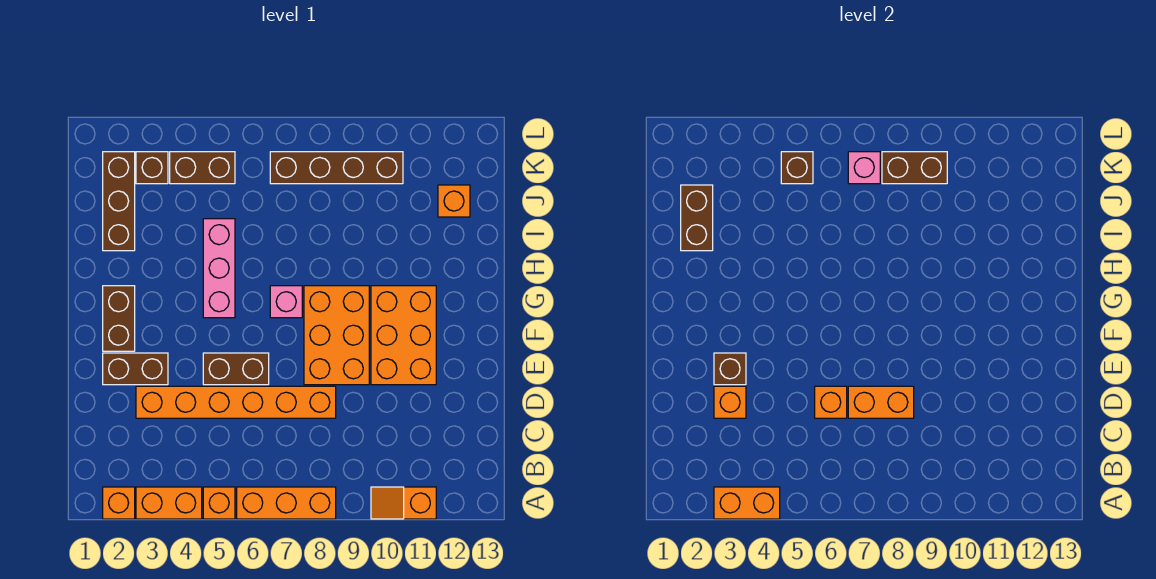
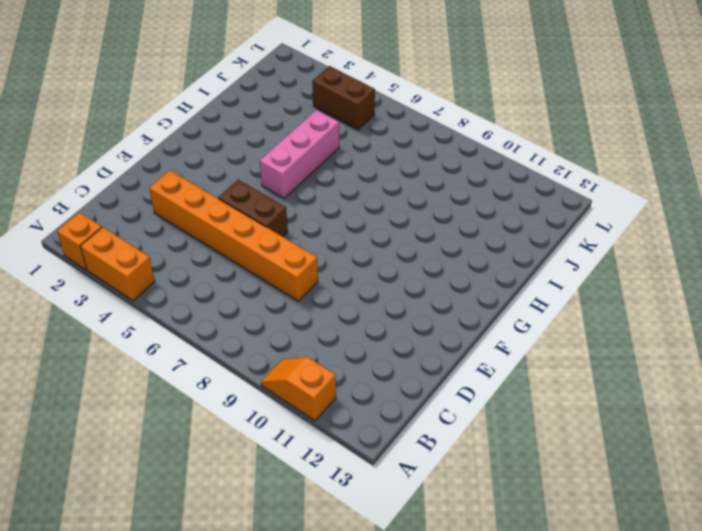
none -> orange brick A5 level 1
none -> orange brick A6:A8 level 1
none -> brown brick E2:E3 level 1

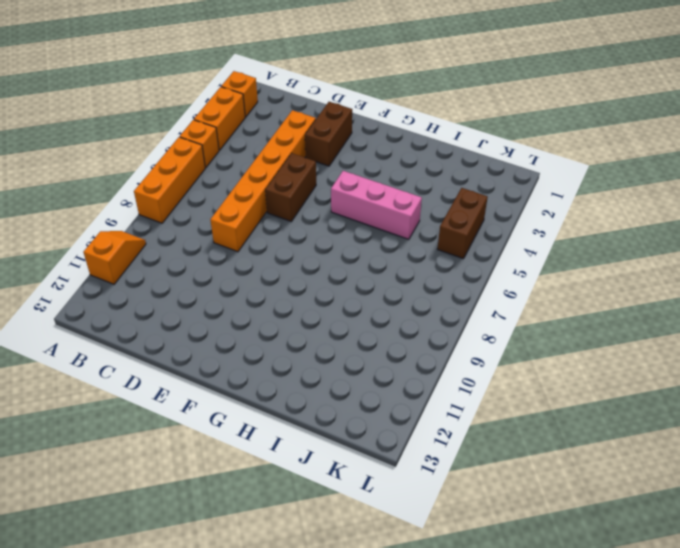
none -> orange brick E8:G9 level 1
none -> orange brick E10:G11 level 1
none -> brown brick F2:G2 level 1

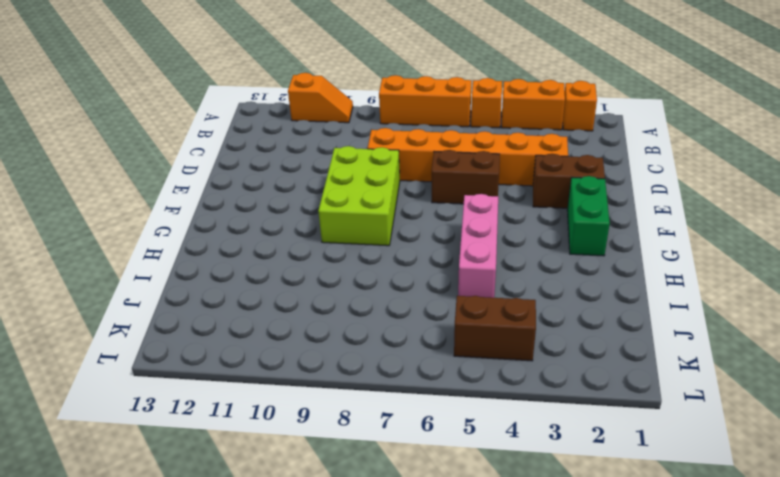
lime brick E8:G9 level 1 -> orange brick E8:G9 level 1
green brick F2:G2 level 1 -> brown brick F2:G2 level 1
none -> orange brick E10:G11 level 1
none -> pink brick G7 level 1
none -> brown brick I2:K2 level 1

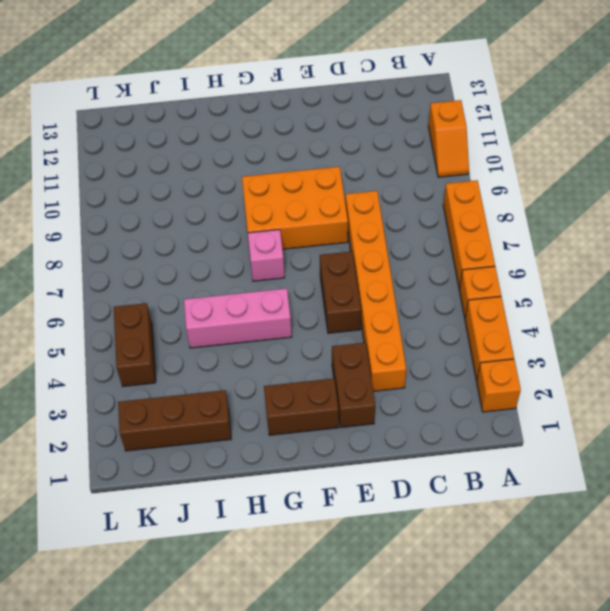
none -> orange brick E10:G11 level 1
none -> orange brick J12 level 1
none -> brown brick K3 level 1

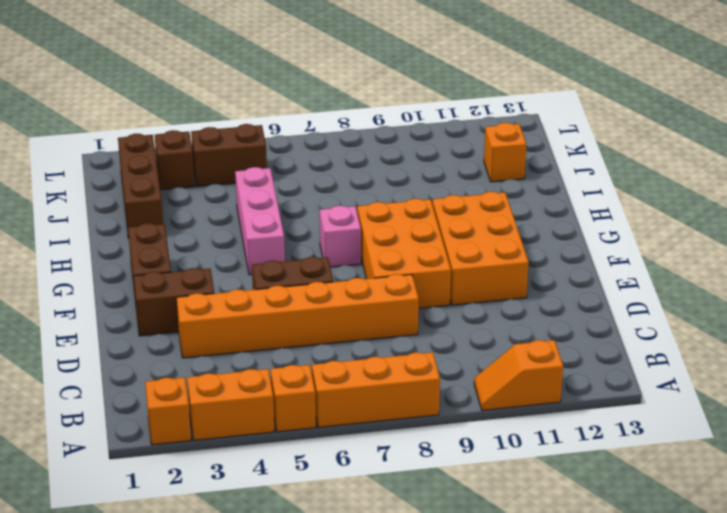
none -> brown brick K7:K10 level 1
none -> orange brick A3:A4 level 2
none -> orange brick D3 level 2

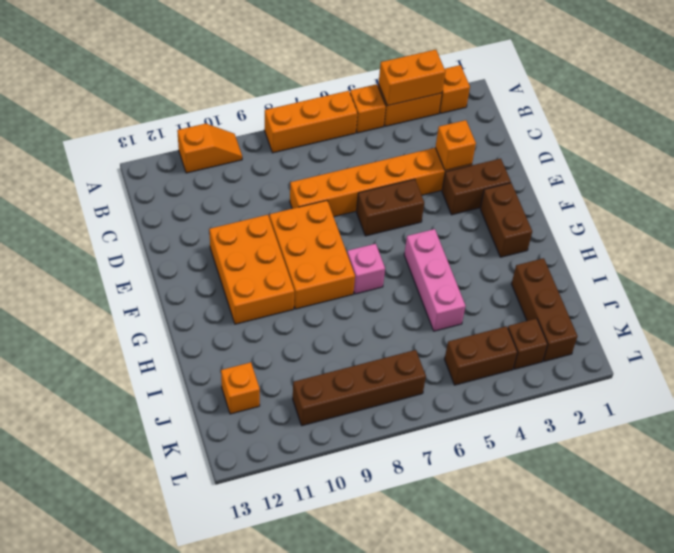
none -> orange brick D6 level 2
none -> orange brick D7:D8 level 2
none -> brown brick E3 level 2

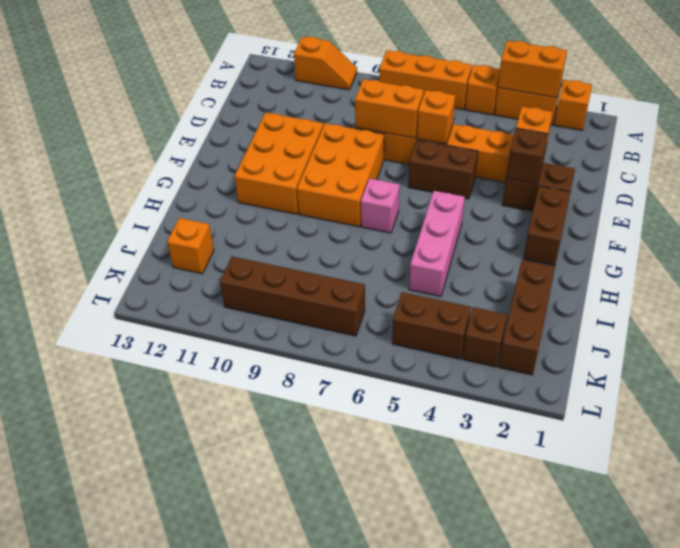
none -> brown brick I2:J2 level 2
none -> brown brick K5 level 2
none -> pink brick K7 level 2

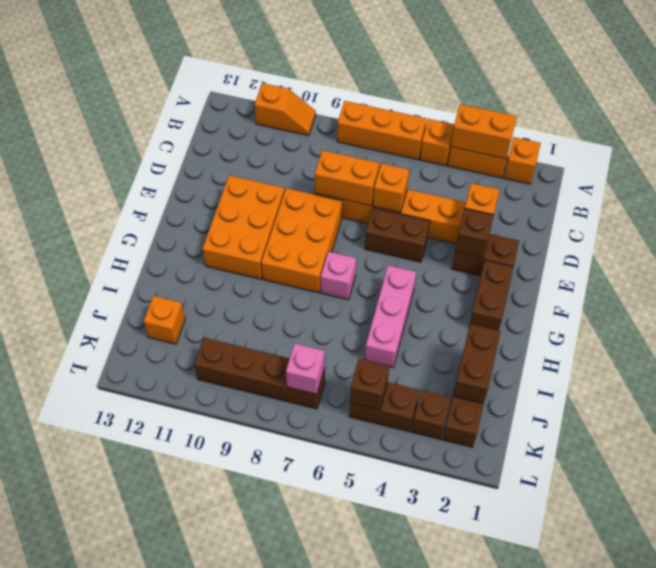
none -> brown brick K8:K9 level 2

